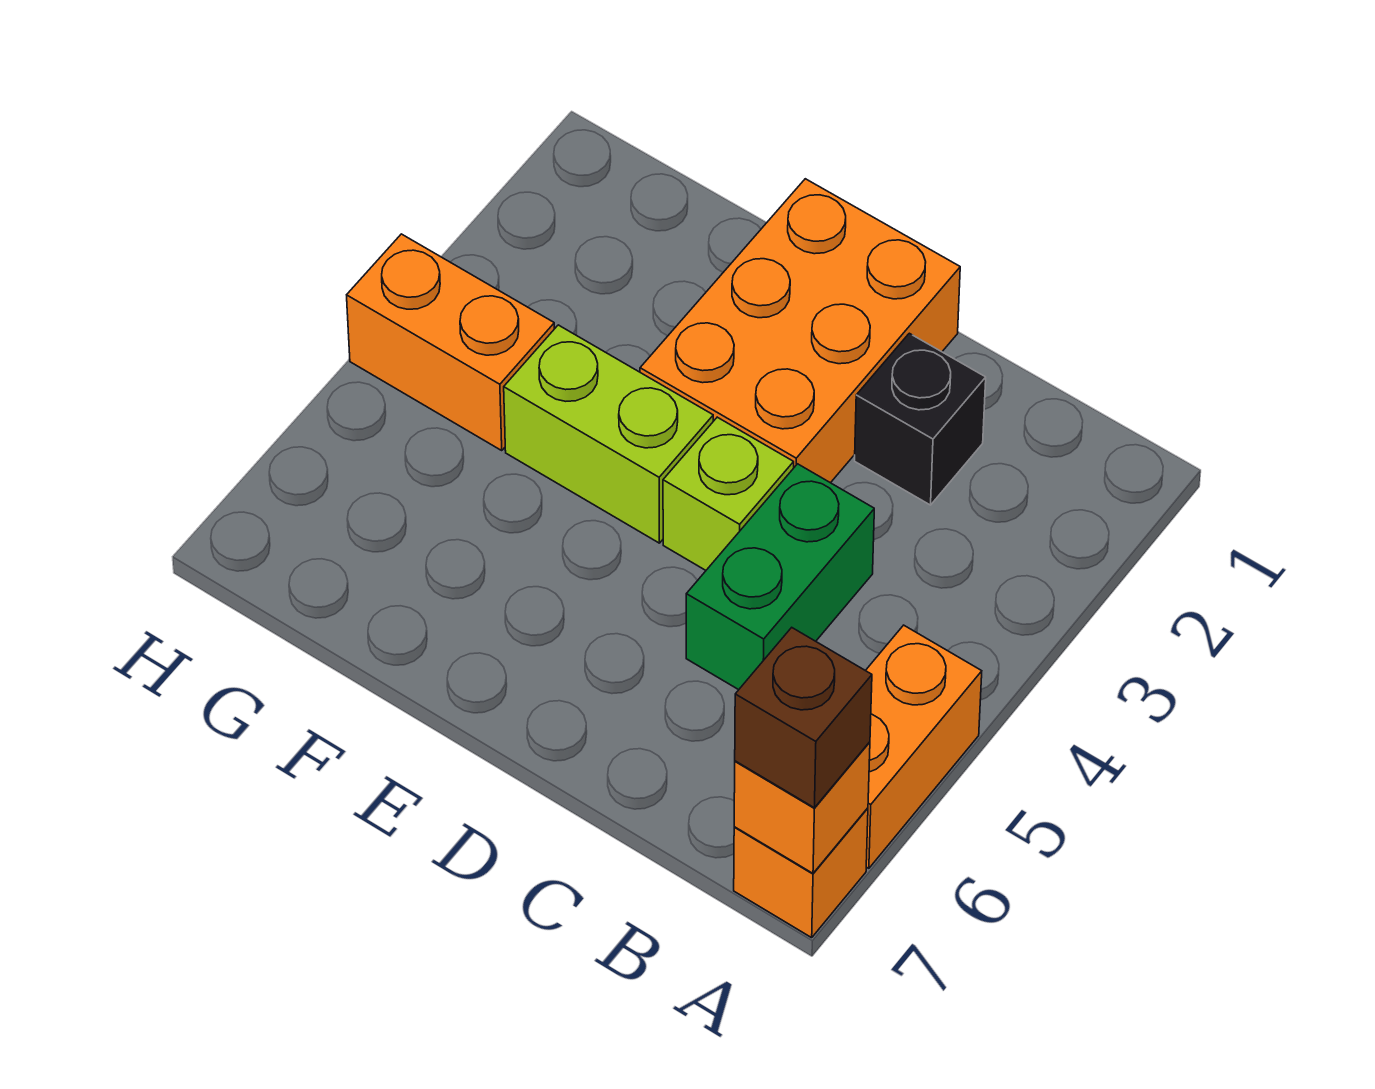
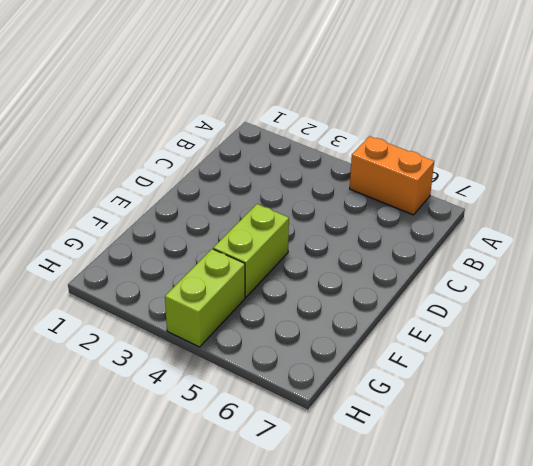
lime brick G4:H4 level 1 -> orange brick G4:H4 level 1
none -> orange brick A7 level 1
none -> black brick C2 level 1

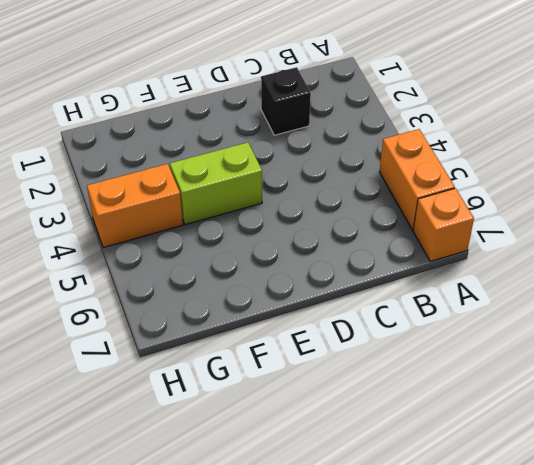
none -> green brick C4:C5 level 1
none -> orange brick D1:E3 level 1

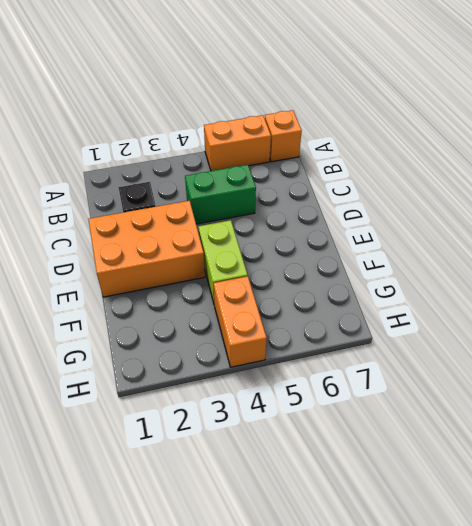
none -> lime brick D4 level 1
none -> orange brick A7 level 2

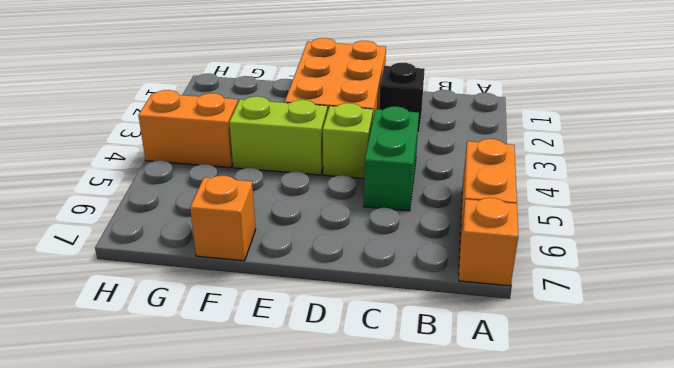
orange brick F7 level 1 -> orange brick A7 level 2
none -> brown brick A7 level 3

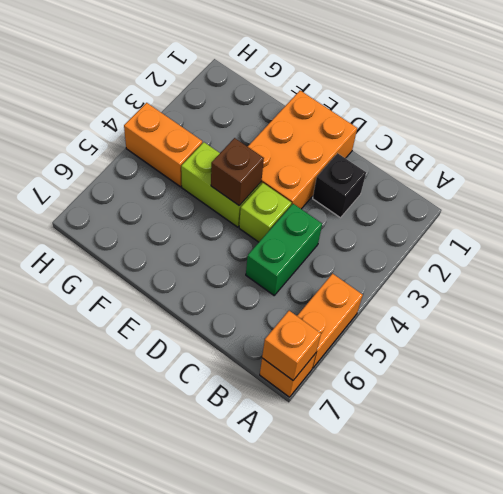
brown brick E4 level 2 -> brown brick A7 level 3

